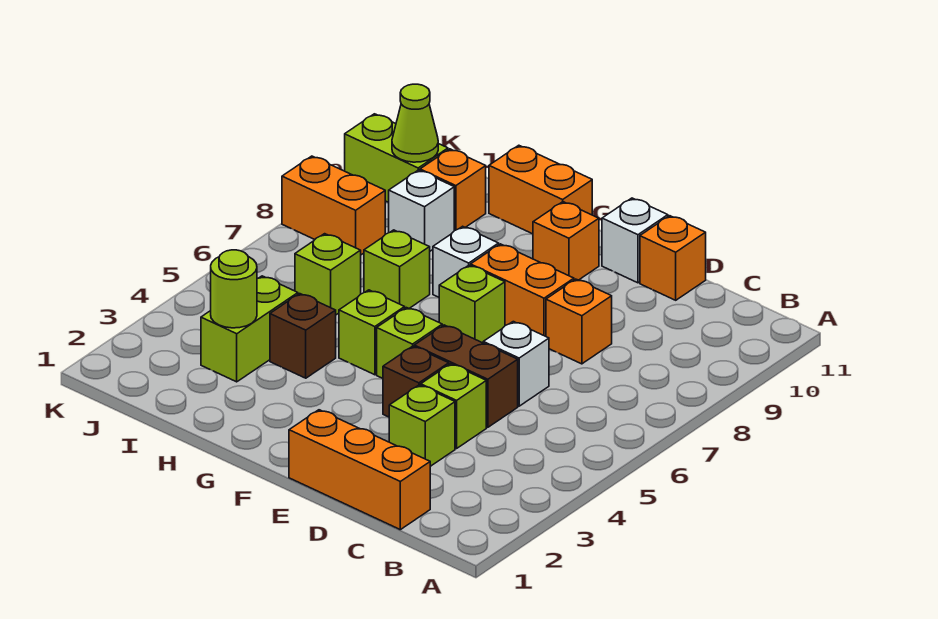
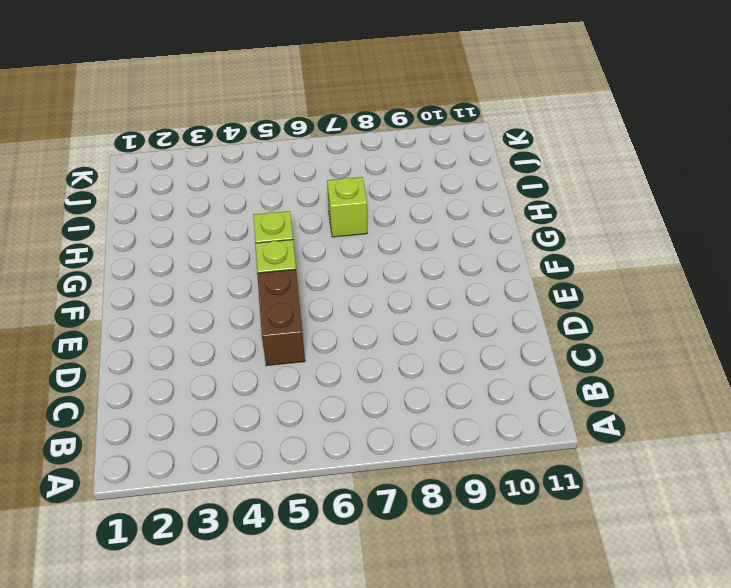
none -> orange brick C1:E1 level 1
none -> lime brick D3 level 1
none -> lime brick D4 level 1

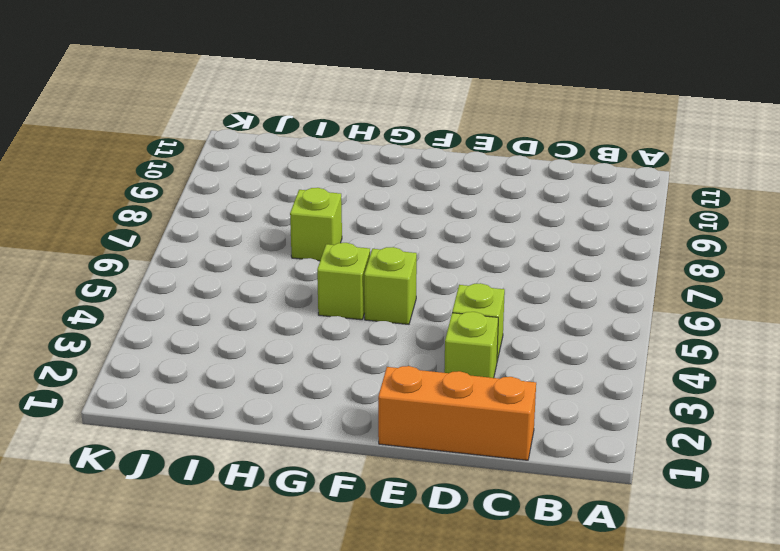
none -> brown brick D5:E5 level 1
none -> white brick D6 level 1
none -> orange brick D8 level 1

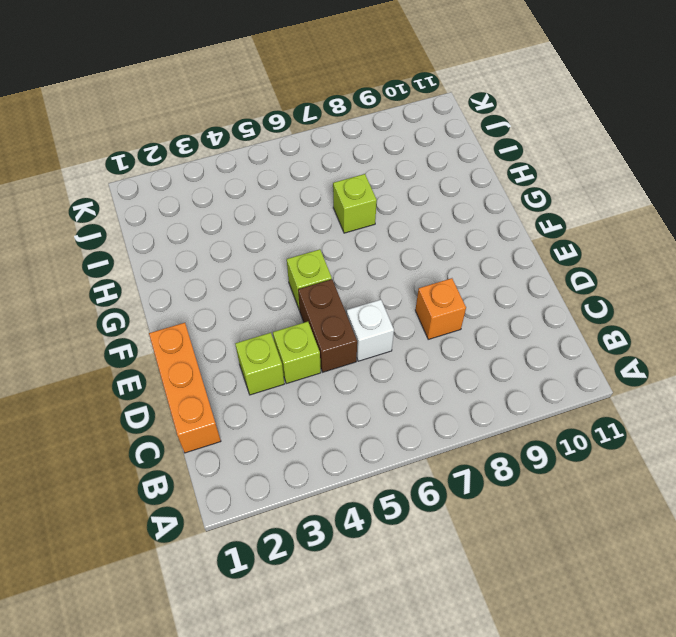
none -> orange brick D11 level 1
none -> brown brick E4 level 1
none -> orange brick E8:F8 level 1

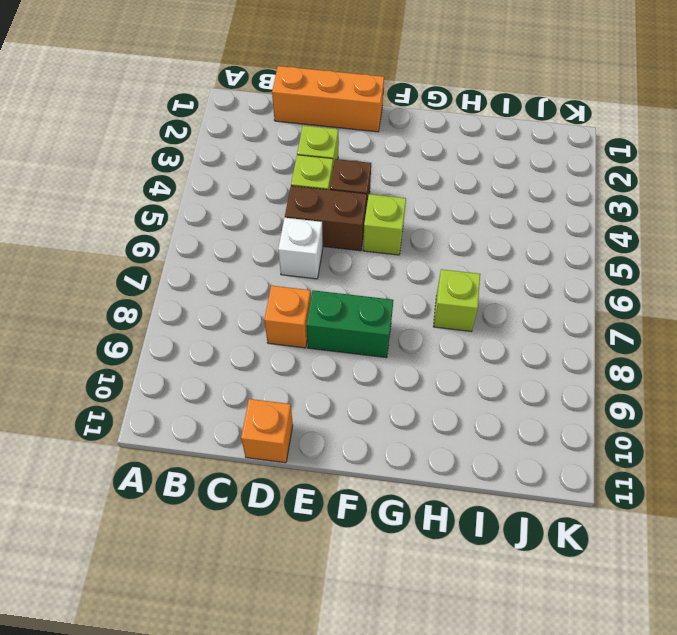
green brick E8:F8 level 1 -> orange brick E8:F8 level 1
none -> white brick E11 level 1
none -> lime brick F7 level 1
none -> orange brick F10 level 1

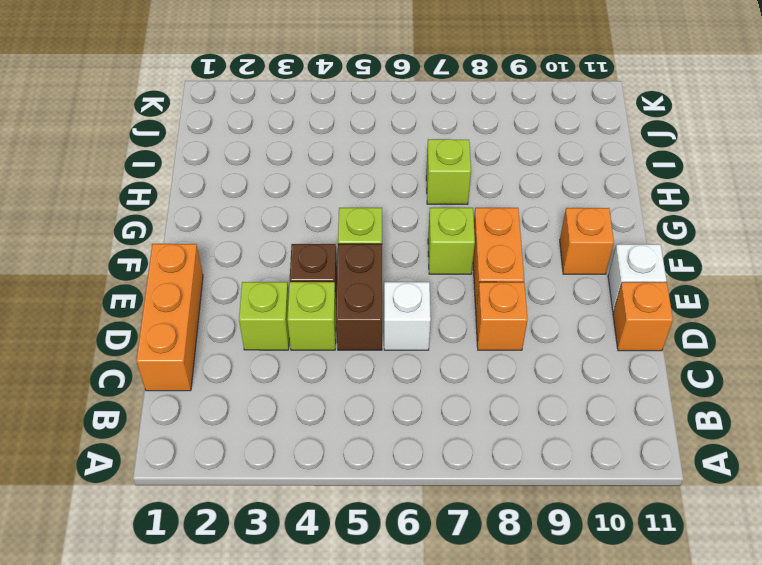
none -> lime brick G5 level 1
none -> white brick G8 level 1
none -> orange brick G11:H11 level 1

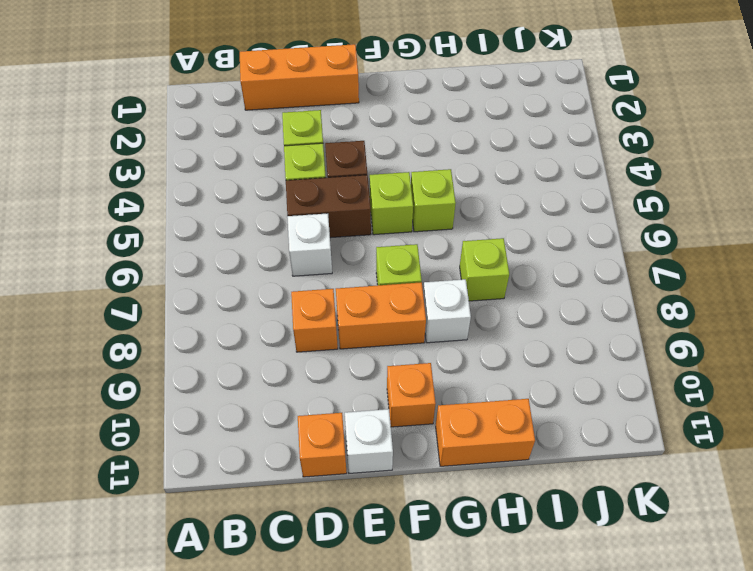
none -> brown brick H4 level 1
none -> lime brick I3:I4 level 1
none -> lime brick I6 level 1

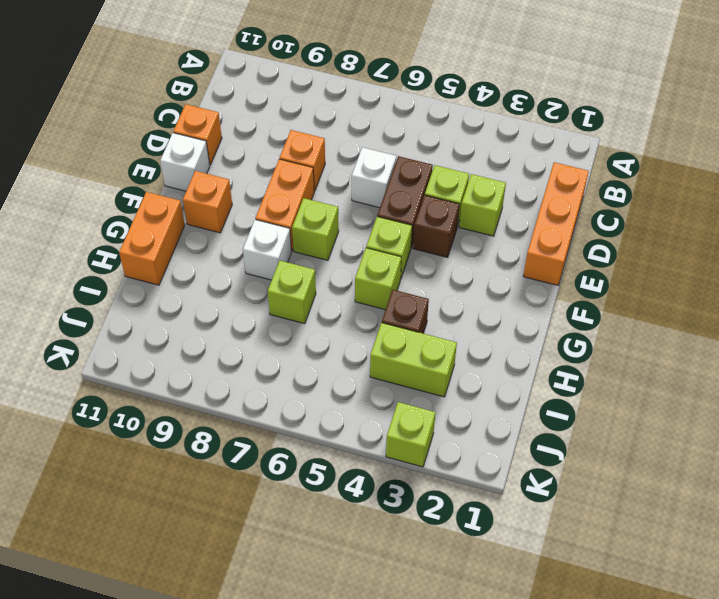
lime brick K3 level 1 -> lime brick I6 level 1
none -> white brick I9 level 1
none -> orange brick I10 level 1
none -> orange brick J8:K8 level 1

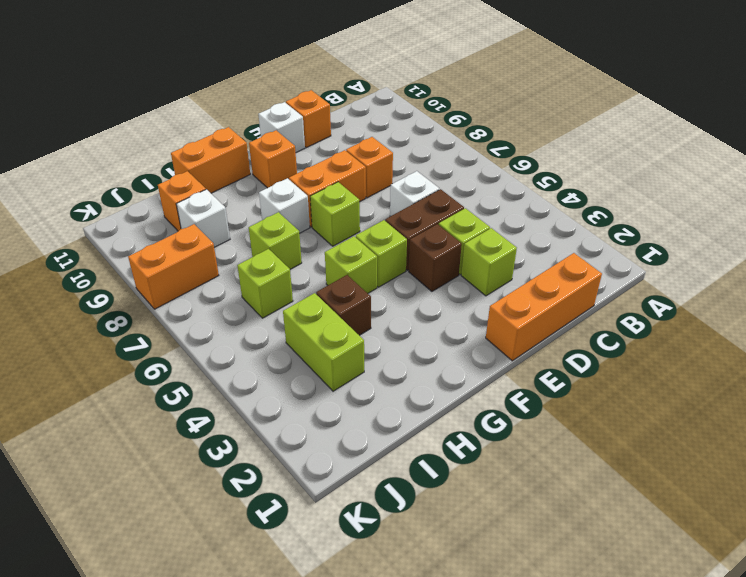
none -> lime brick J10:K10 level 1
none -> lime round brick I3 level 2
none -> lime cone J10 level 2

